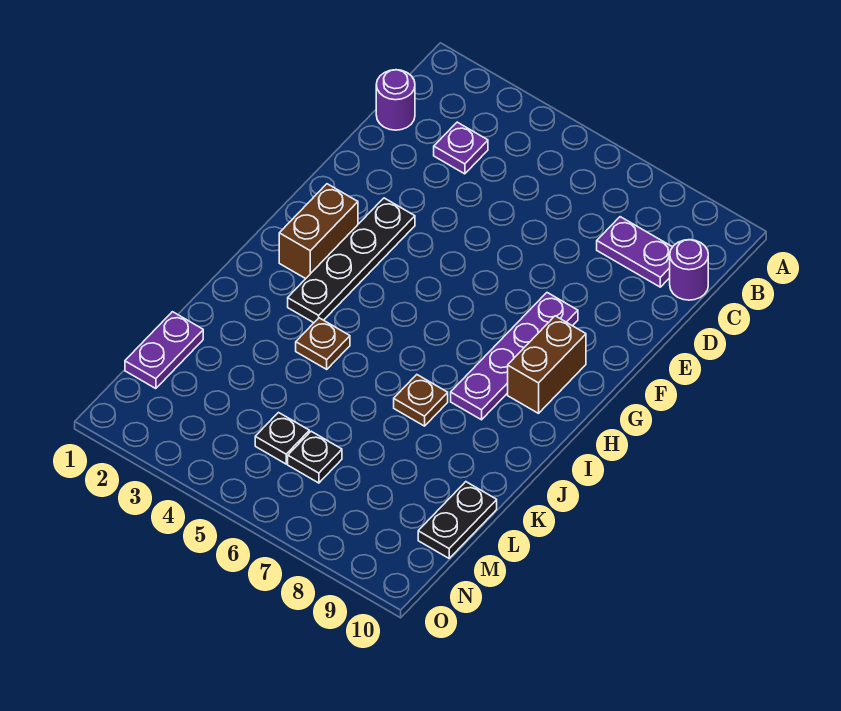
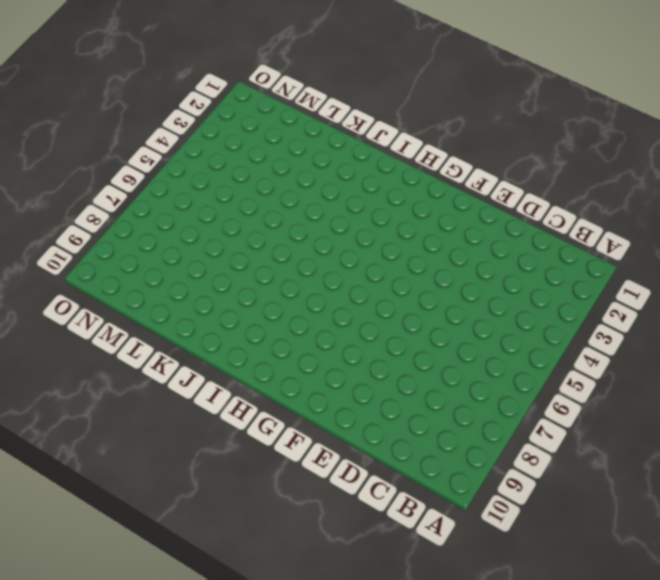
none -> purple round brick C1 level 1
none -> purple plate C3 level 1
none -> purple plate C8:C9 level 1

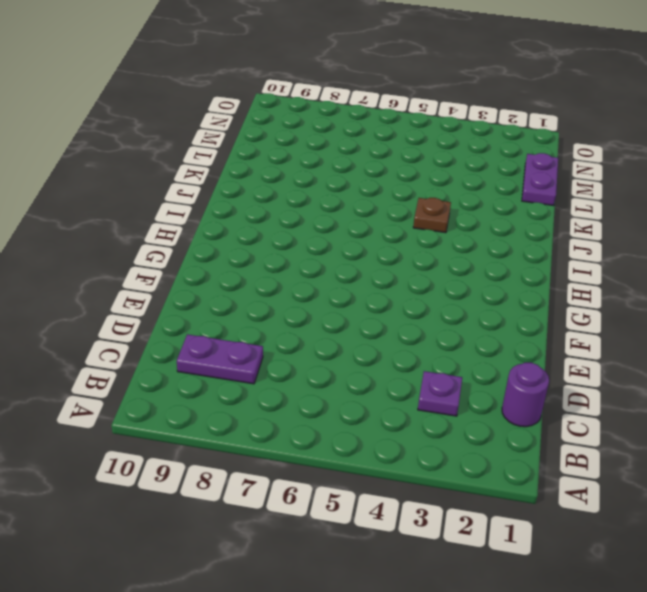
none -> purple round brick C10 level 1
none -> black plate F3:I3 level 1
none -> purple plate F8:I8 level 1

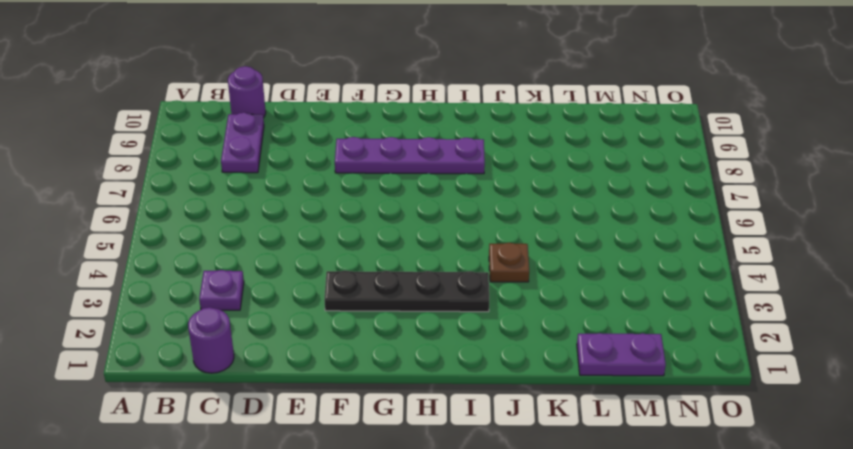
none -> brown brick G2:H2 level 1
none -> brown brick G9:H9 level 1
none -> brown plate J7 level 1

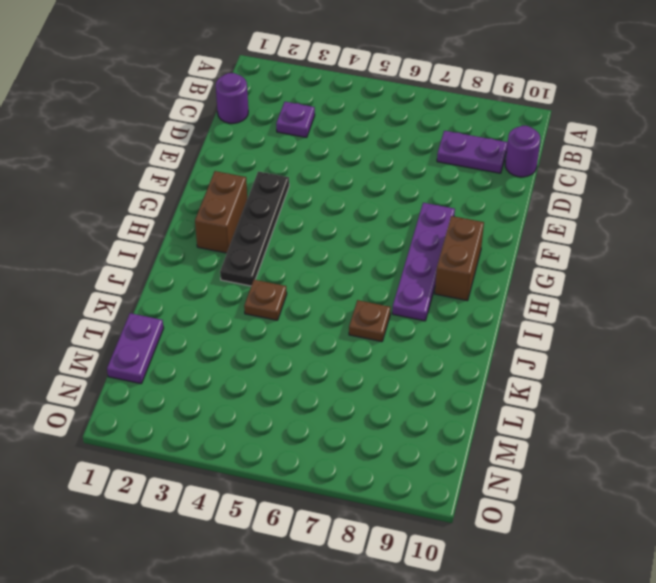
none -> black plate L10:M10 level 1
none -> black plate M5 level 1
none -> black plate M6 level 1

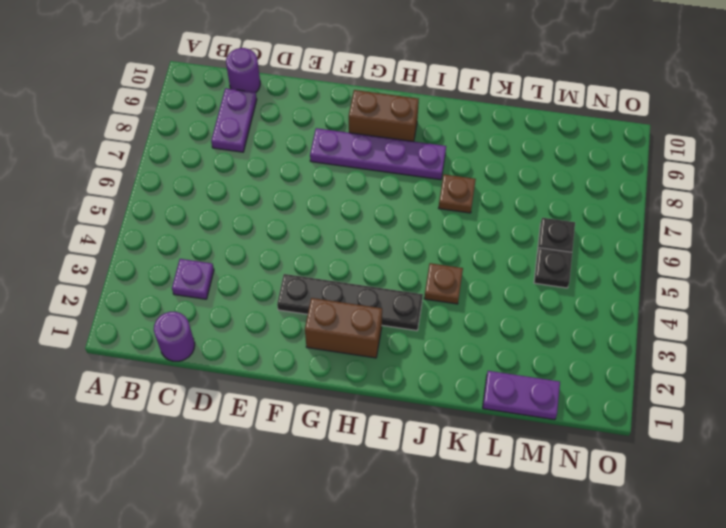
none -> black plate L10:M10 level 1

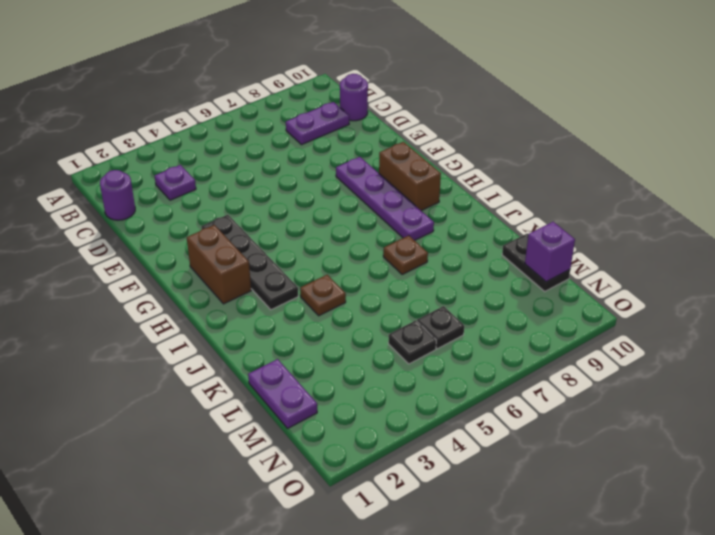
purple brick M10 level 2 -> none

